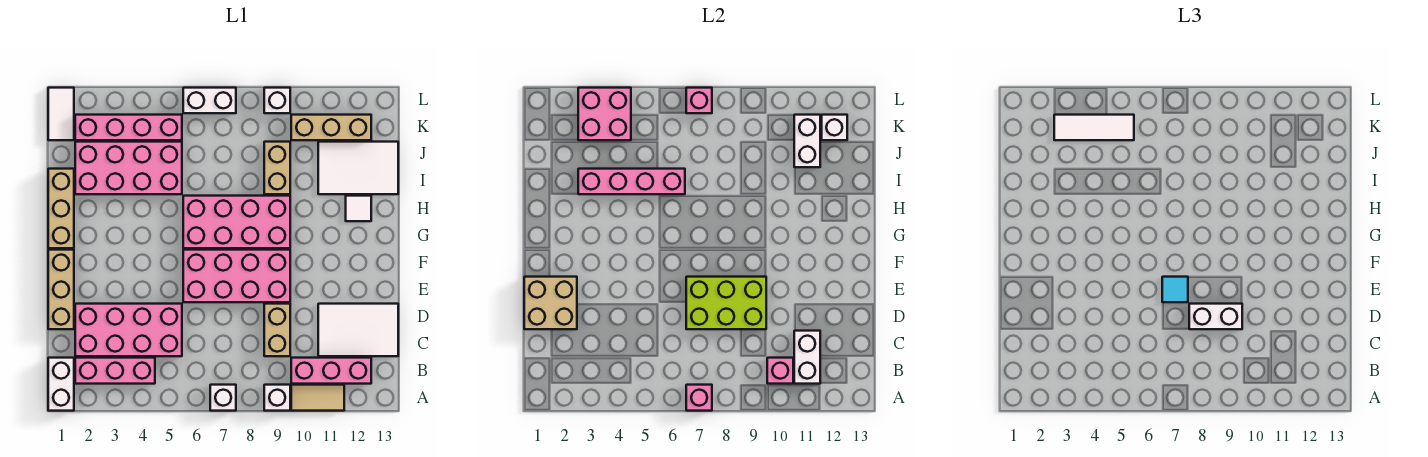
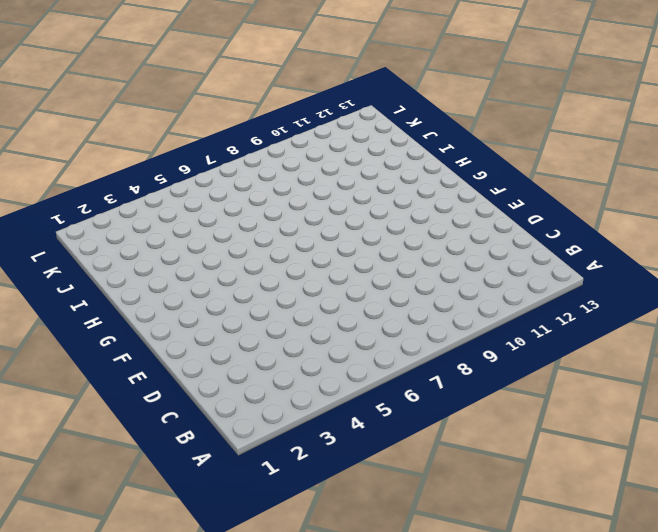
none -> white brick A1:B1 level 1
none -> white brick A7 level 1
none -> white brick A9 level 1
none -> tan tile A10:A11 level 1

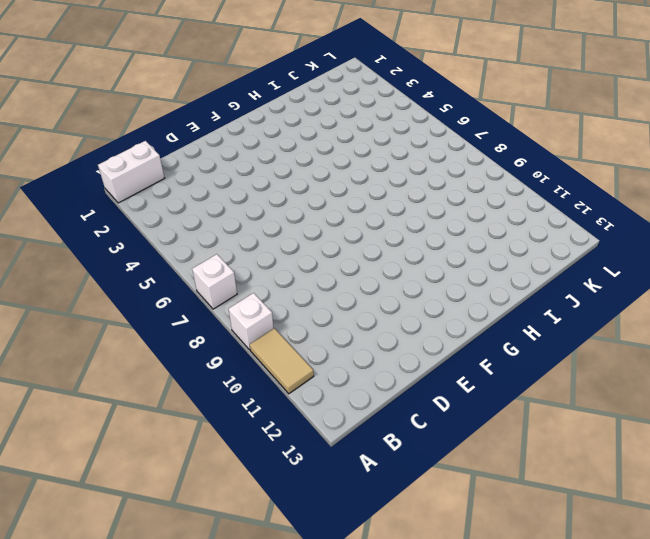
none -> pink brick B2:B4 level 1
none -> pink brick B10:B12 level 1
none -> pink brick C2:D5 level 1
none -> tan brick C9:D9 level 1

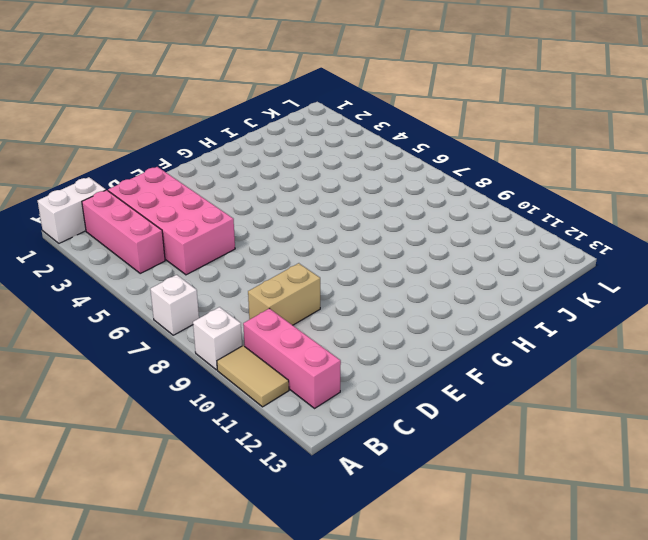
none -> white tile C11:D13 level 1
none -> tan brick D1:F1 level 1
none -> pink brick E6:F9 level 1
none -> tan brick G1:I1 level 1

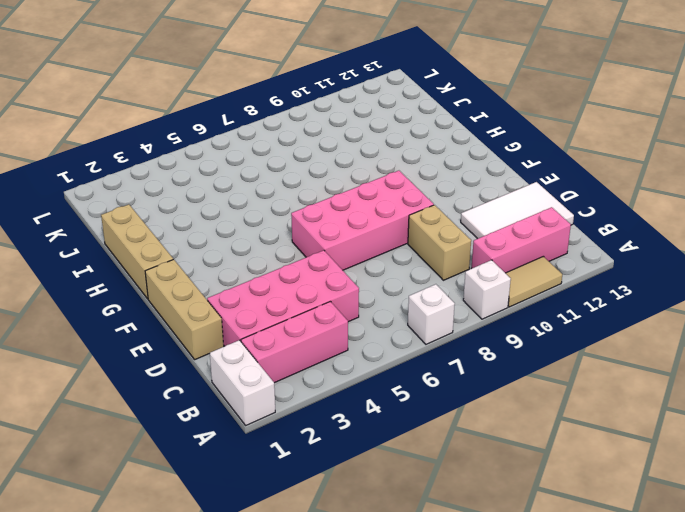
none -> pink brick G6:H9 level 1
none -> white tile H12 level 1
none -> pink brick I2:J5 level 1
none -> tan brick I9:J9 level 1

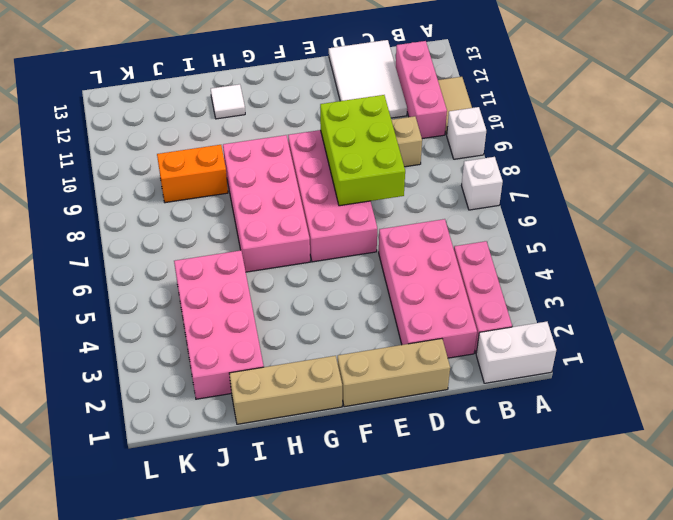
orange brick I9:J9 level 1 -> tan brick I9:J9 level 1
none -> white tile I11:J13 level 1
none -> white tile K1:L1 level 1
none -> pink brick K2:K5 level 1
none -> tan brick K10:K12 level 1

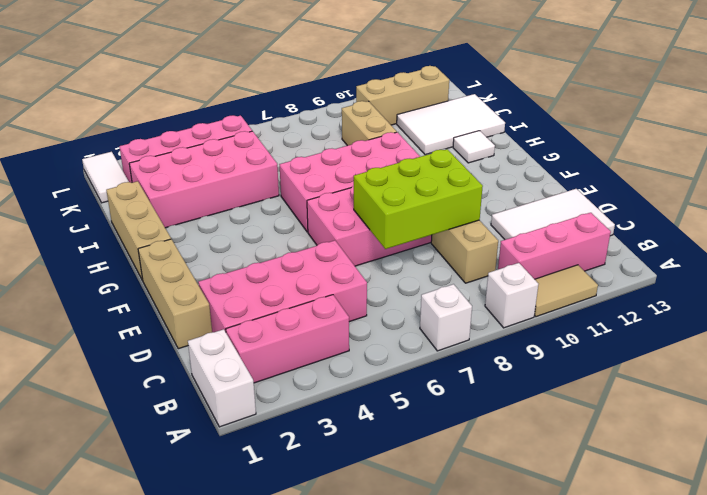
none -> white brick L6:L7 level 1
none -> white brick L9 level 1
none -> pink brick A7 level 2
none -> pink brick B10 level 2

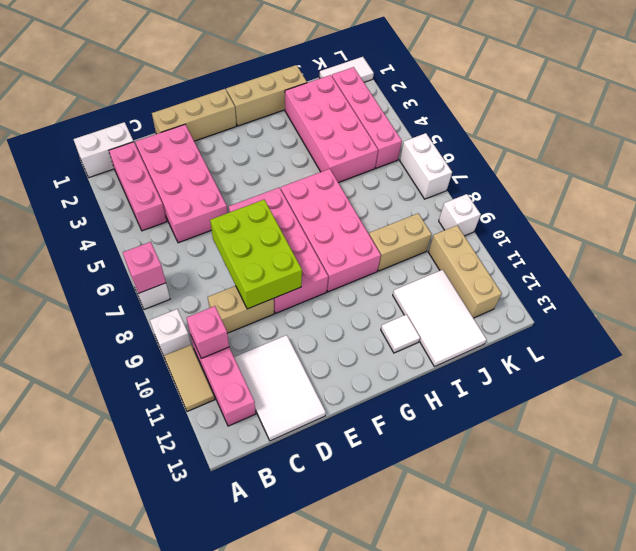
none -> white brick B11:C11 level 2
none -> tan brick D1:E2 level 2
none -> pink brick I3:I6 level 2
none -> white brick J11:K11 level 2

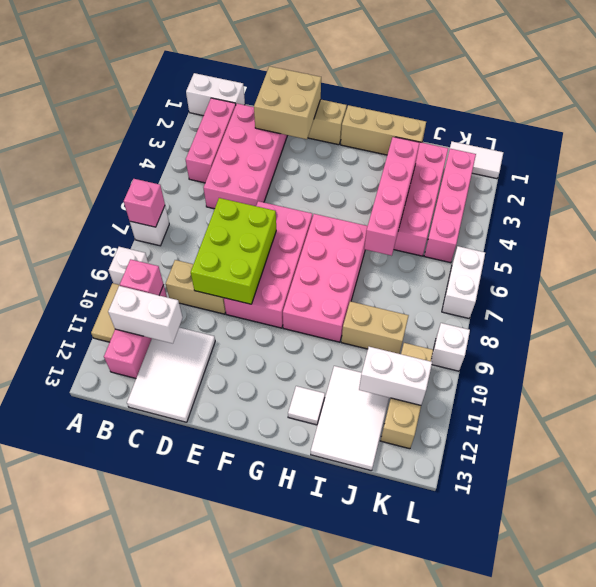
none -> pink brick K3:L4 level 2
none -> white brick K12 level 2
none -> pink brick L7 level 2
none -> white brick D8:D9 level 3

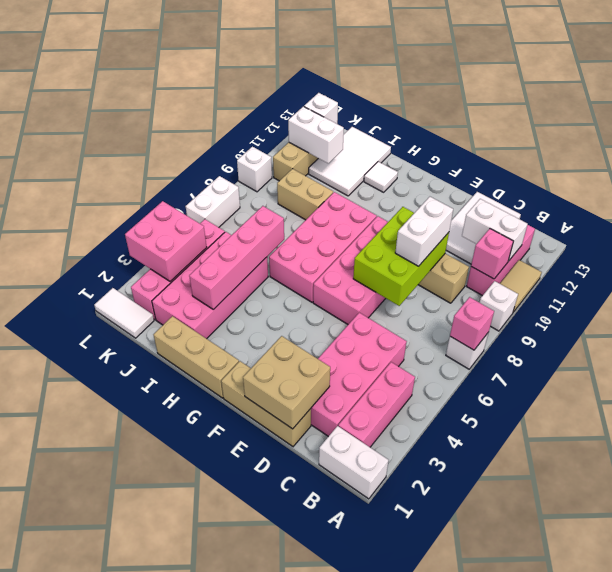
none -> pink brick L7 level 2
none -> cyan tile E7 level 3
none -> white tile K3:K5 level 3

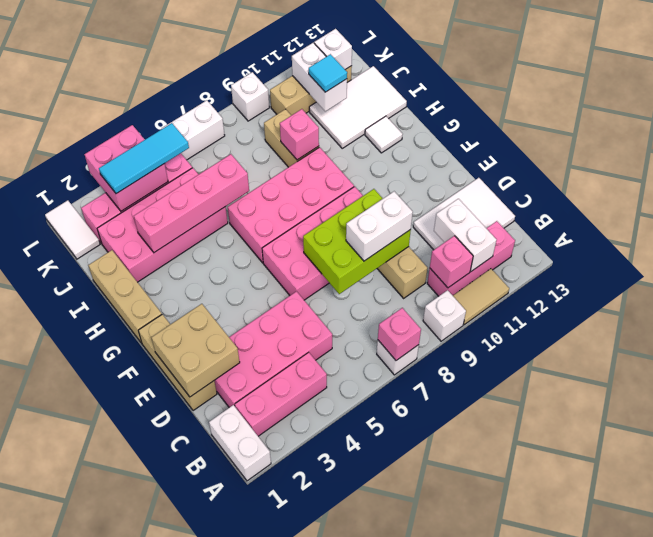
pink brick I9 level 2 -> pink brick L7 level 2
cyan tile J11 level 3 -> cyan tile E7 level 3
cyan tile K3:K5 level 3 -> white tile K3:K5 level 3

